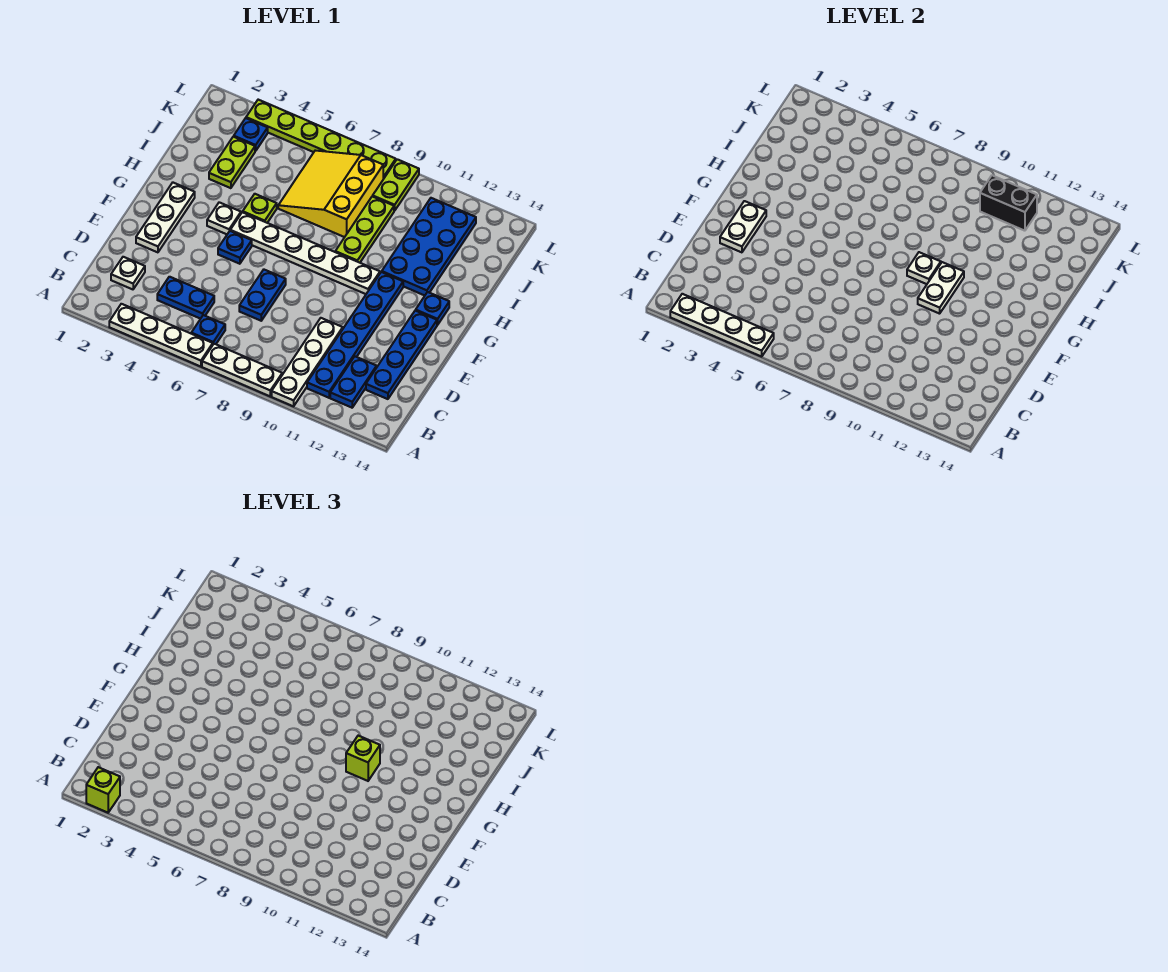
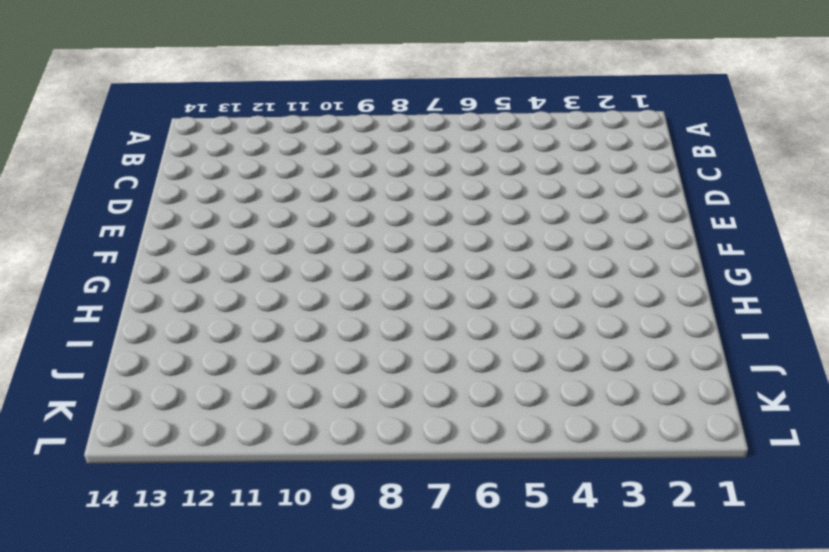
none -> white plate A3:A6 level 1
none -> white plate A7:A9 level 1
none -> white plate A10:D10 level 1
none -> blue plate B6 level 1

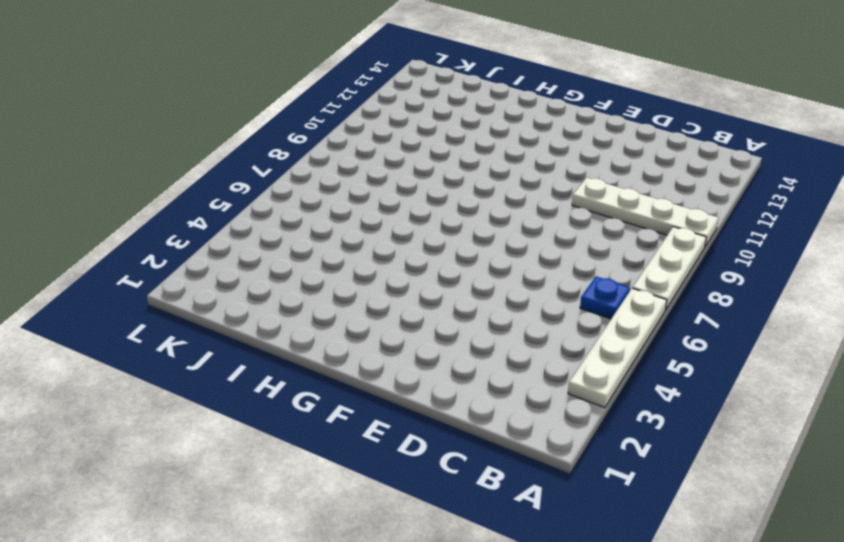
none -> blue plate B11:G11 level 1
none -> blue plate B12:C12 level 1
none -> white plate C2 level 1
none -> blue plate C4:C5 level 1

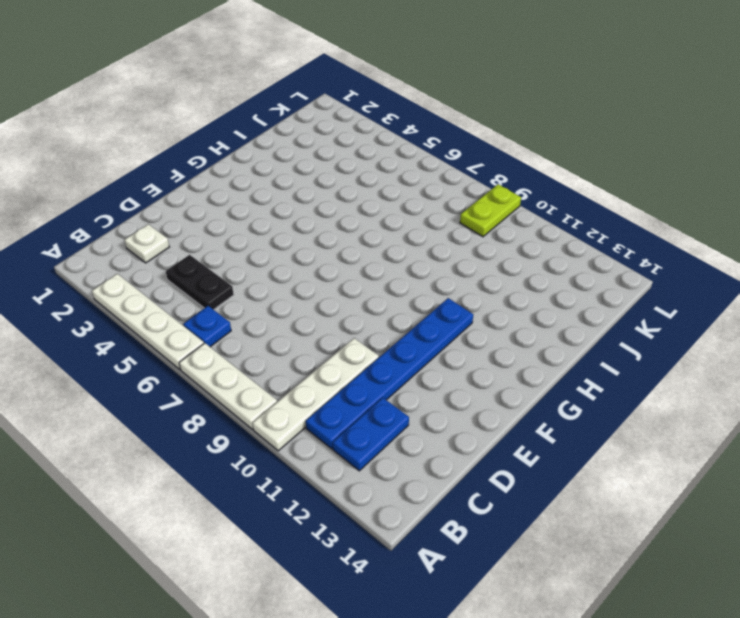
black plate C4:C5 level 1 -> blue plate C4:C5 level 1
none -> blue plate C13:F13 level 1
none -> blue plate D7:E7 level 1
none -> white plate E2:G2 level 1
none -> blue plate F5 level 1

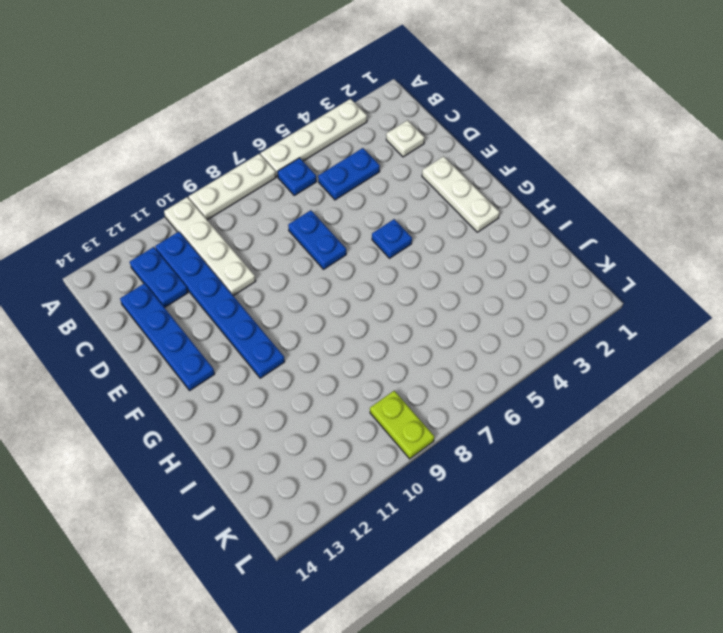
none -> white plate G4 level 1
none -> white plate G5:G10 level 1
none -> blue plate G13 level 1
none -> lime plate H5 level 1

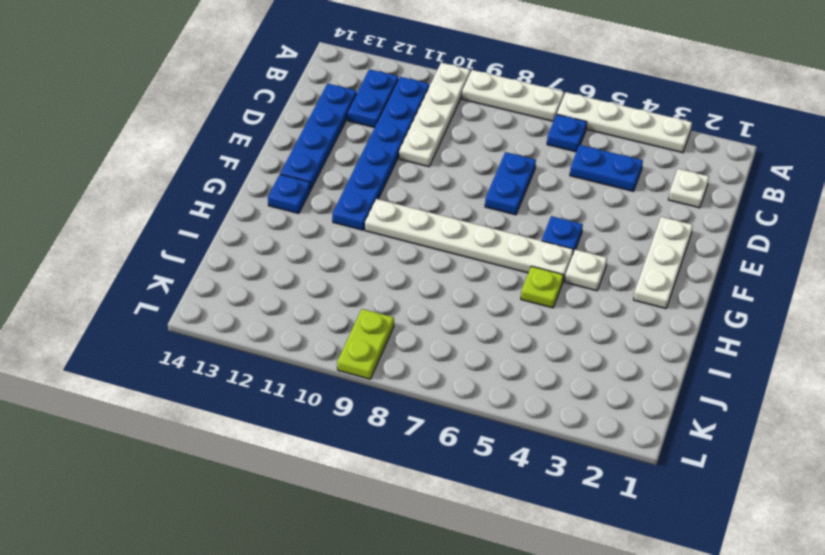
none -> lime plate H9:J9 level 1
none -> blue plate H11:K12 level 1
none -> lime plate I3:J3 level 1
none -> yellow slope I6:K8 level 1 top 8

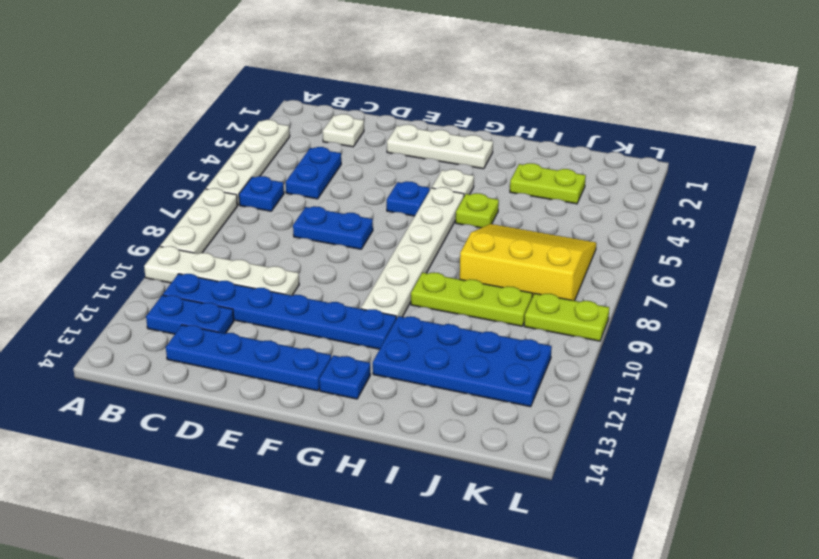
none -> blue plate K3 level 1
none -> lime plate L3:L8 level 1
none -> white plate A2:A5 level 2
none -> white plate E2:F2 level 2

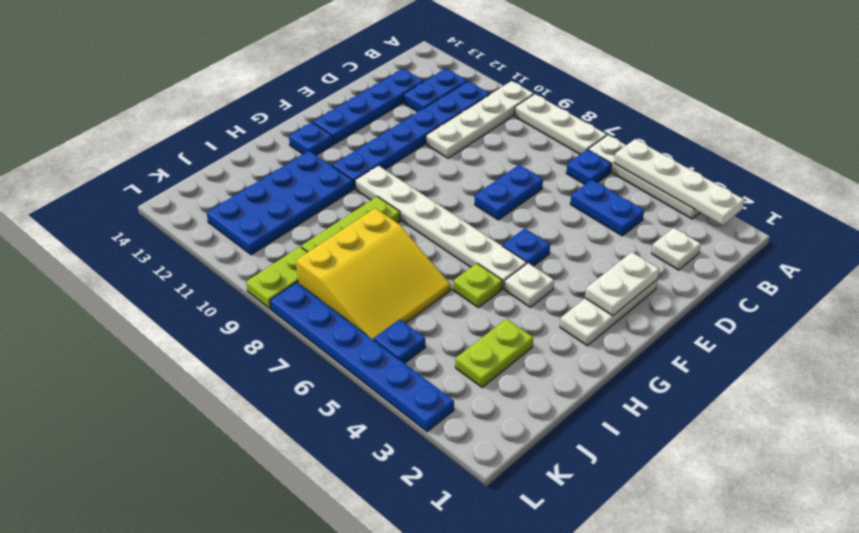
blue plate K5 level 1 -> blue plate K3 level 1
blue plate L3:L8 level 1 -> lime plate L3:L8 level 1
none -> white plate F10:G10 level 2
none -> white plate G9 level 2
none -> black brick K10:K11 level 2
none -> lime brick A2 level 3

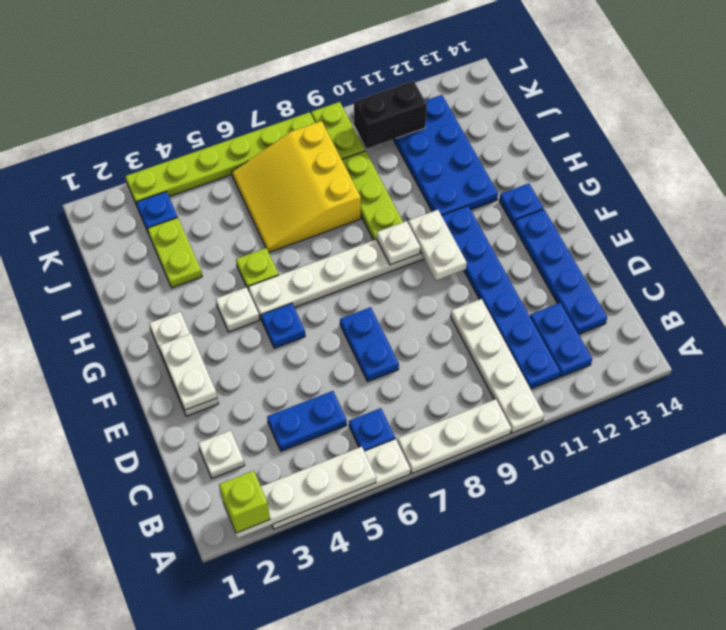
none -> lime brick G10 level 3

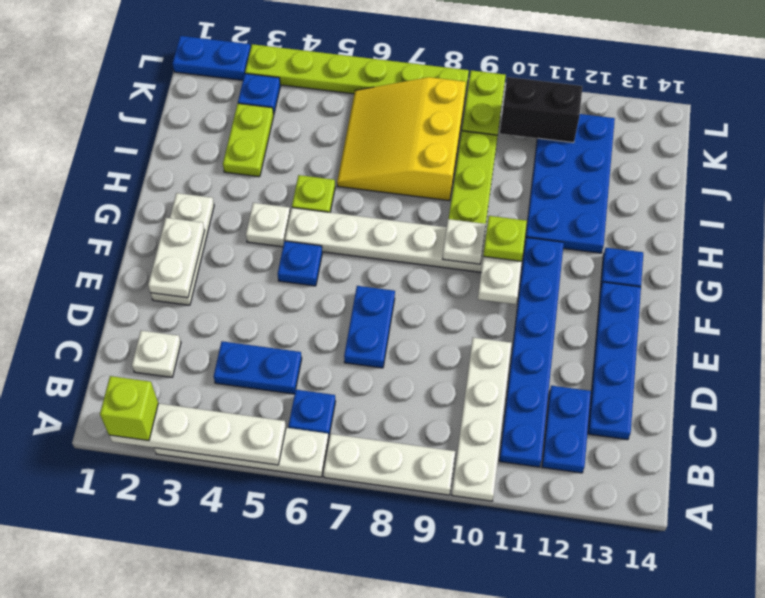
lime plate G10 level 3 -> lime brick G10 level 3
blue plate L1:L2 level 1 -> none

